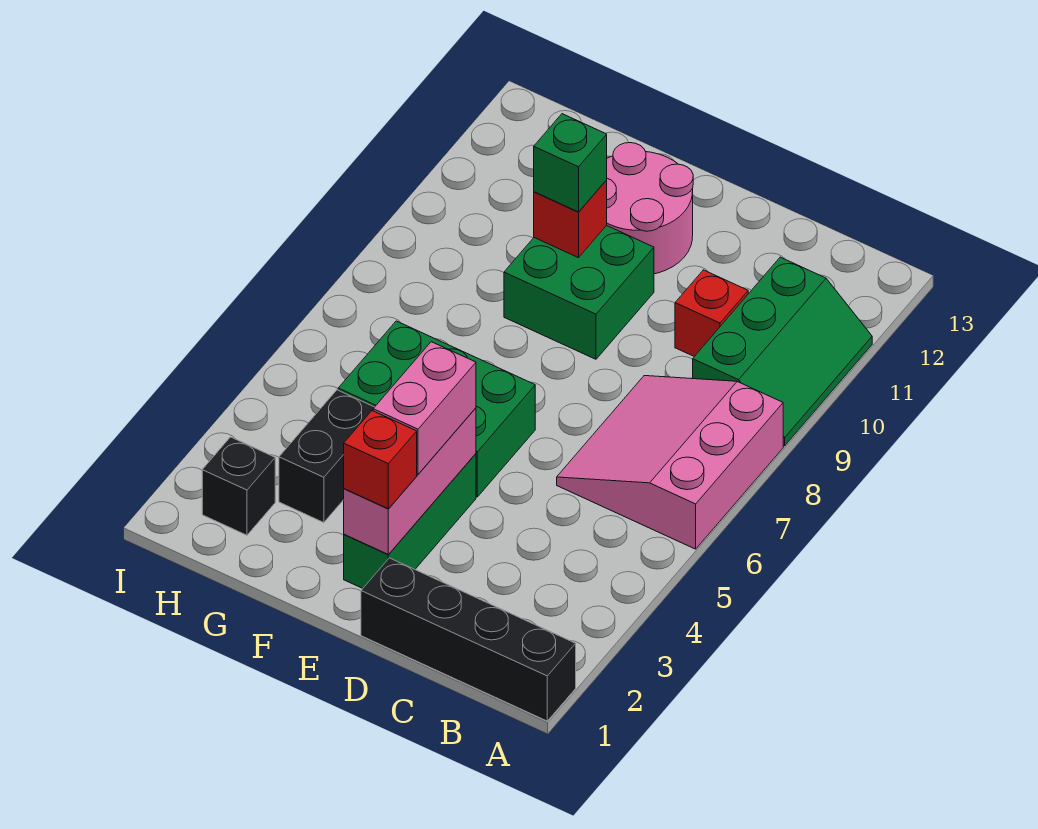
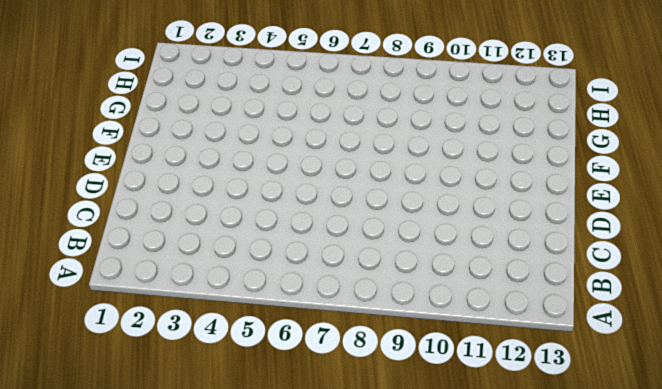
none -> black brick A1:D1 level 1
none -> pink slope A6:C8 level 1 top A
none -> green slope A9:B11 level 1 top B

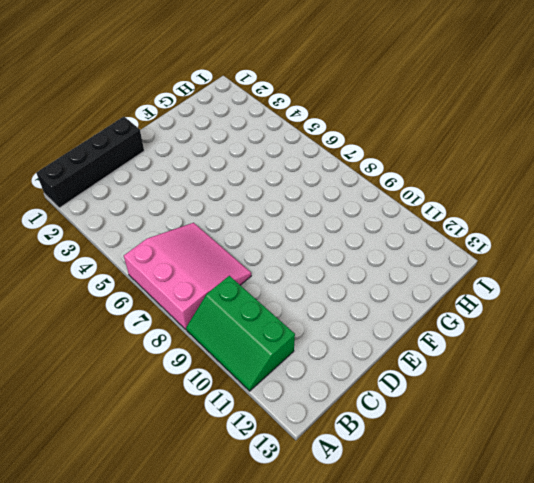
none -> red brick C10 level 1
none -> green brick E2:E4 level 1
none -> green brick E5:G6 level 1

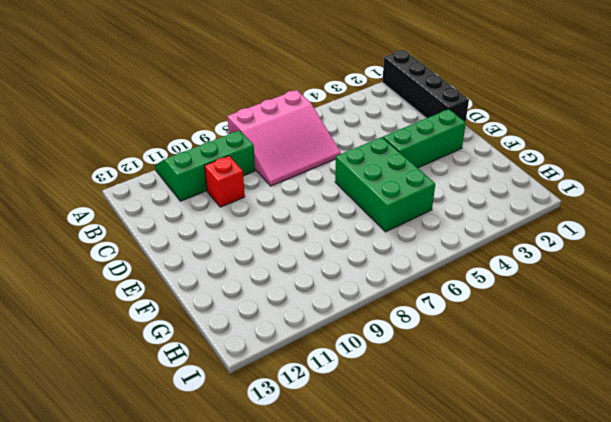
none -> green brick E9:F10 level 1
none -> pink round brick E11:F12 level 1
none -> black brick G3:G4 level 1

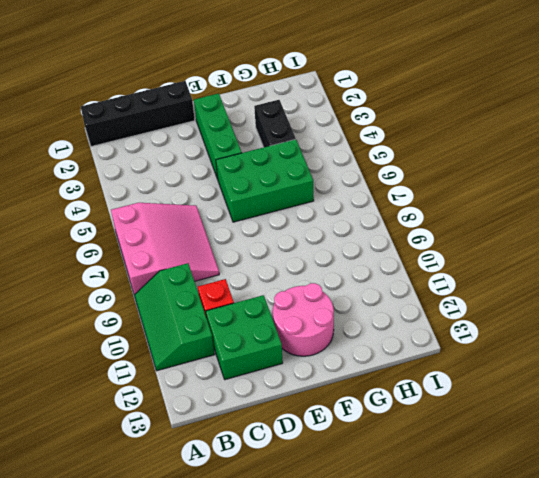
green brick C11:D12 level 1 -> green brick E9:F10 level 1
none -> black brick H2 level 1
none -> pink brick E2:E4 level 2
none -> red brick F10 level 2

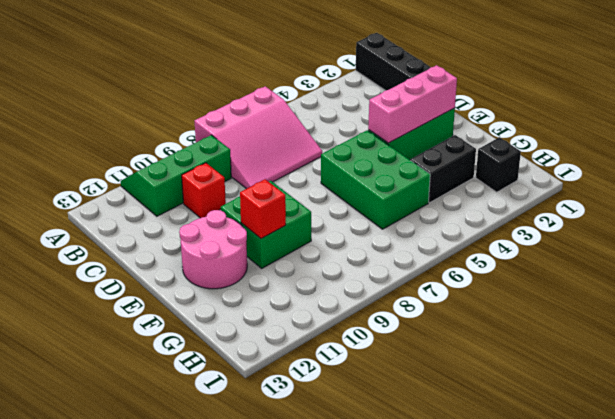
none -> red brick E2 level 3
none -> pink brick E3:E4 level 3
none -> green brick F10 level 3

